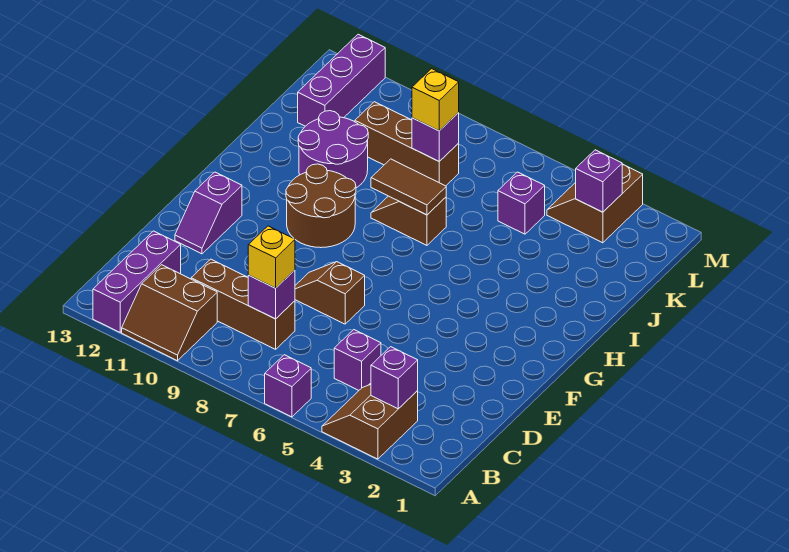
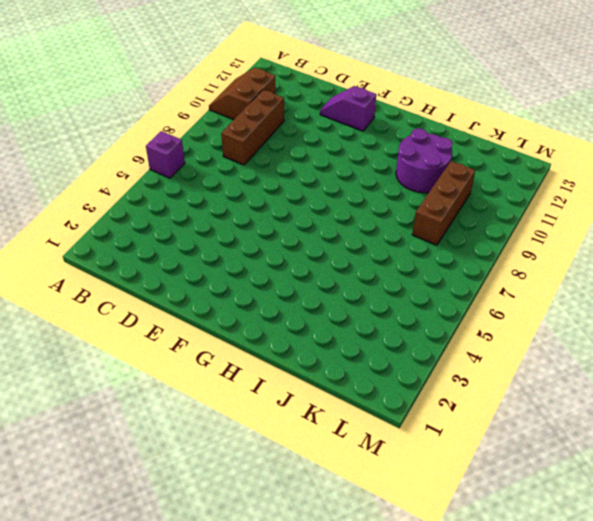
none -> brown slope A3:B4 level 1 top 3
none -> purple brick A12:C12 level 1
none -> purple brick C5 level 1

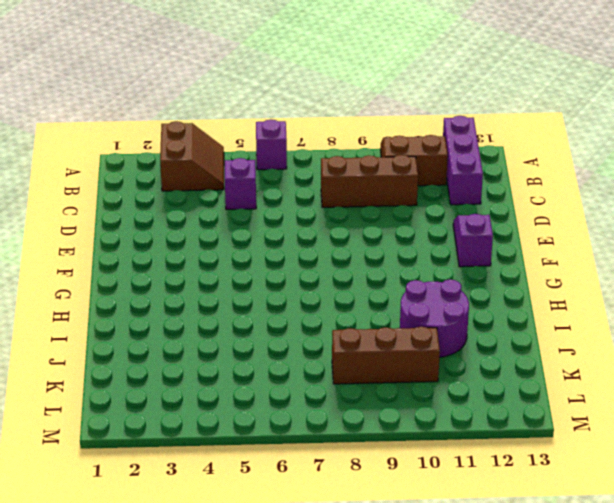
none -> brown slope E7:E8 level 1 top 7
none -> brown round brick G9:H10 level 1
none -> brown slope I7:I8 level 1 top 7

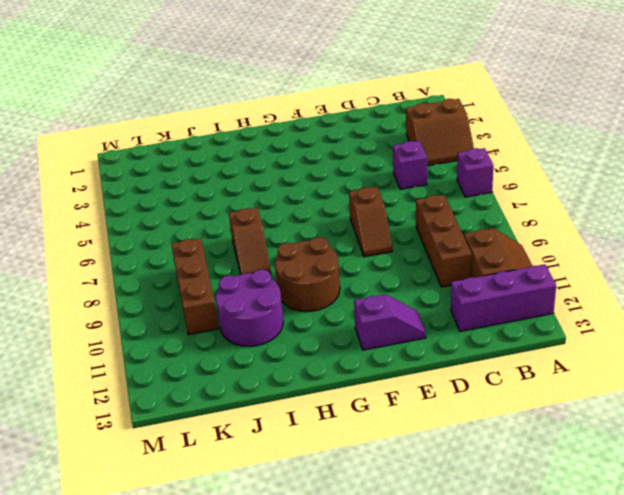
none -> purple brick K5 level 1
none -> purple brick K12:M12 level 1
none -> brown slope L3:M4 level 1 top 3

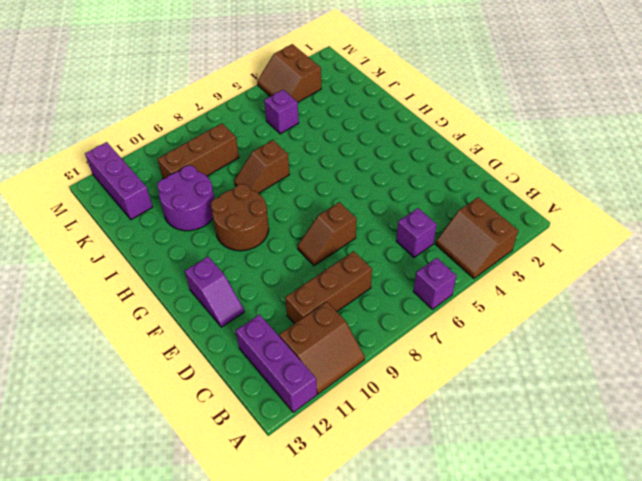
none -> purple brick B3 level 2
none -> purple brick C8 level 2
none -> brown tile I7:I8 level 2

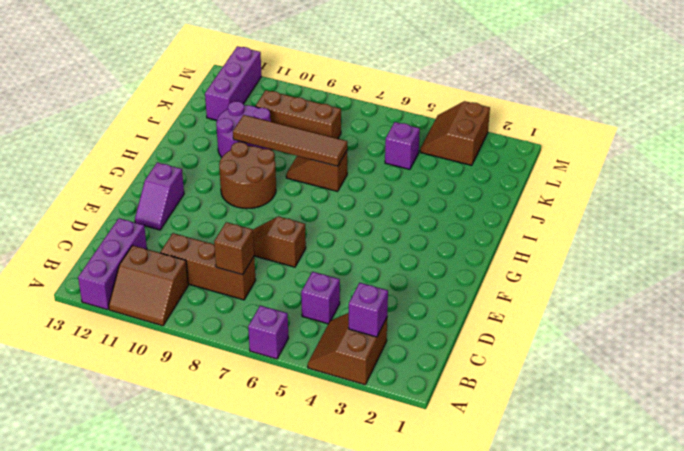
brown brick C8 level 2 -> purple brick C8 level 2
brown tile I7:I10 level 2 -> brown tile I7:I8 level 2
none -> purple brick K8 level 2
none -> purple brick L3 level 2
none -> yellow brick C8 level 3

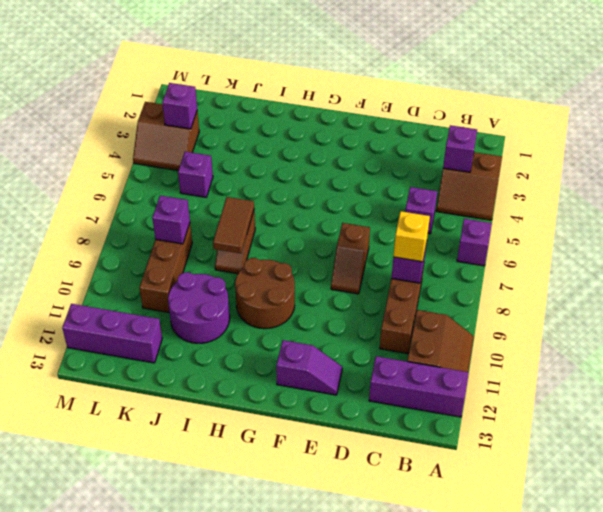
none -> yellow brick K8 level 3

